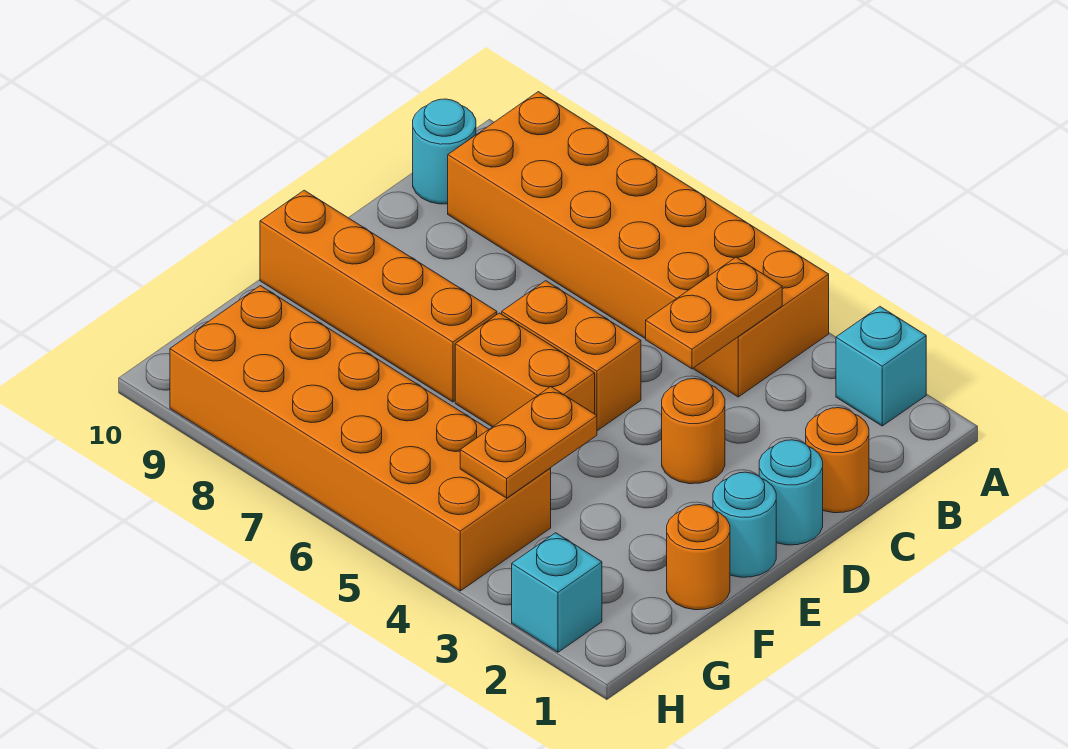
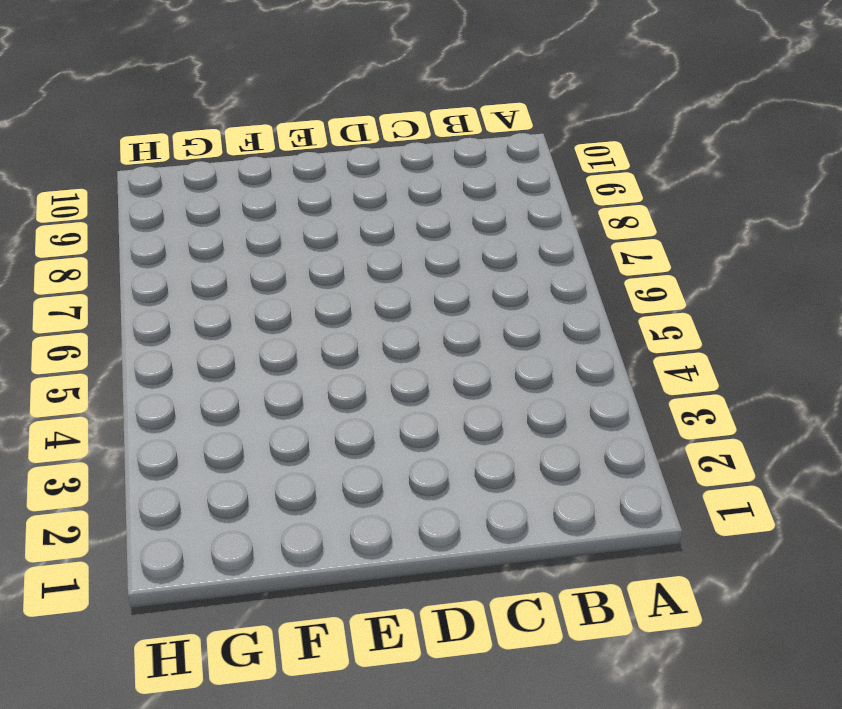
none -> cyan brick A2 level 1
none -> orange brick A4:B9 level 1
none -> cyan round brick B10 level 1

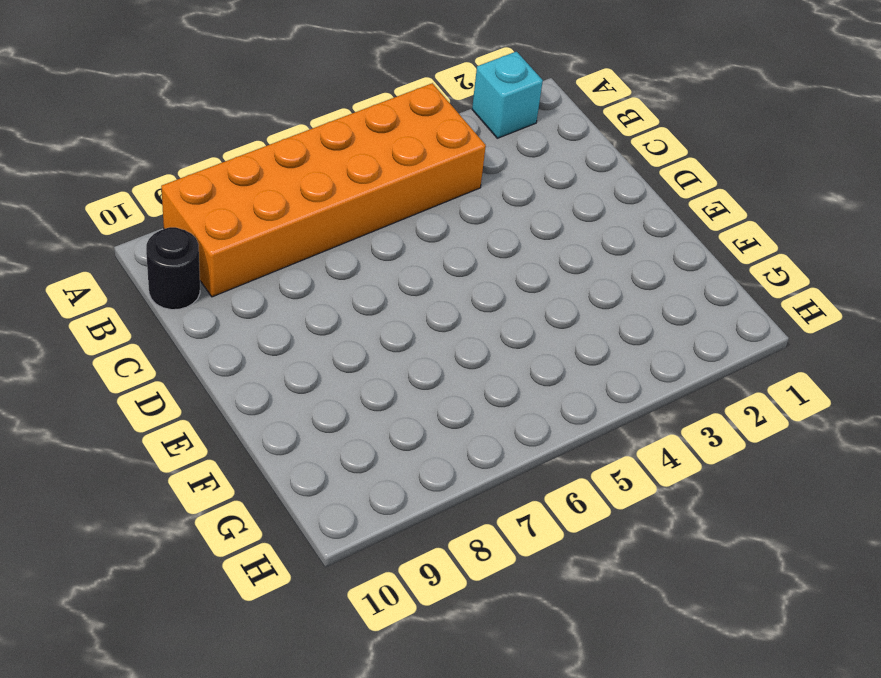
black round brick B10 level 1 -> cyan round brick B10 level 1
none -> orange round brick C1 level 1
none -> cyan round brick D1 level 1
none -> orange round brick D3 level 1

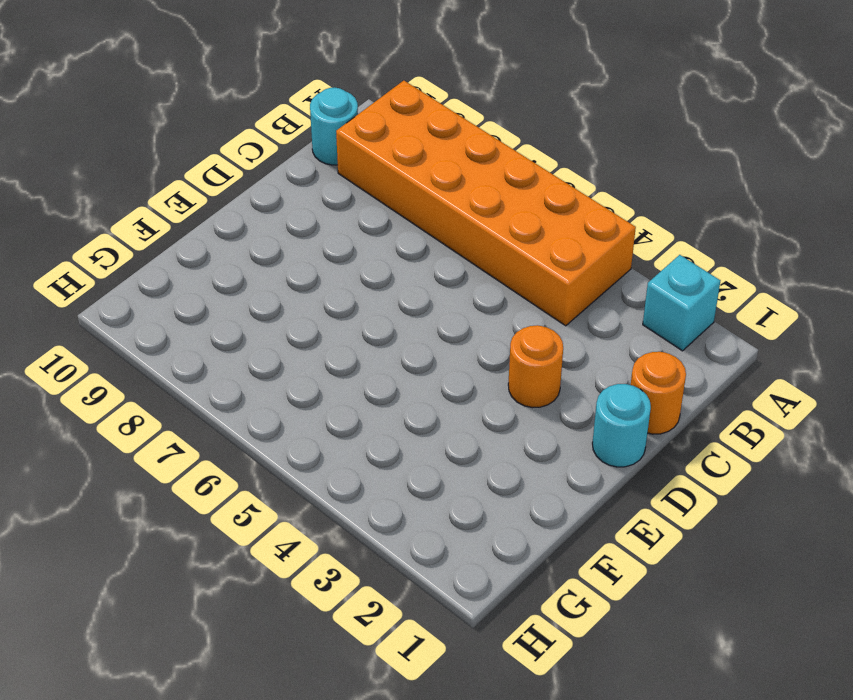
none -> orange brick D5:D6 level 1
none -> cyan round brick E1 level 1
none -> orange brick E5:E6 level 1

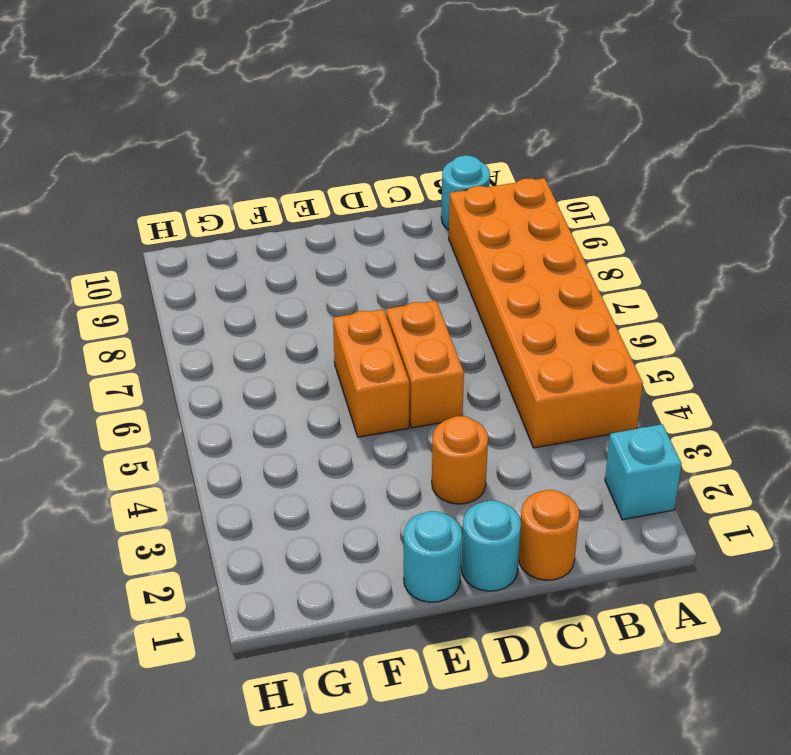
none -> orange brick E7:E10 level 1
none -> orange round brick F1 level 1
none -> orange brick G4:H9 level 1

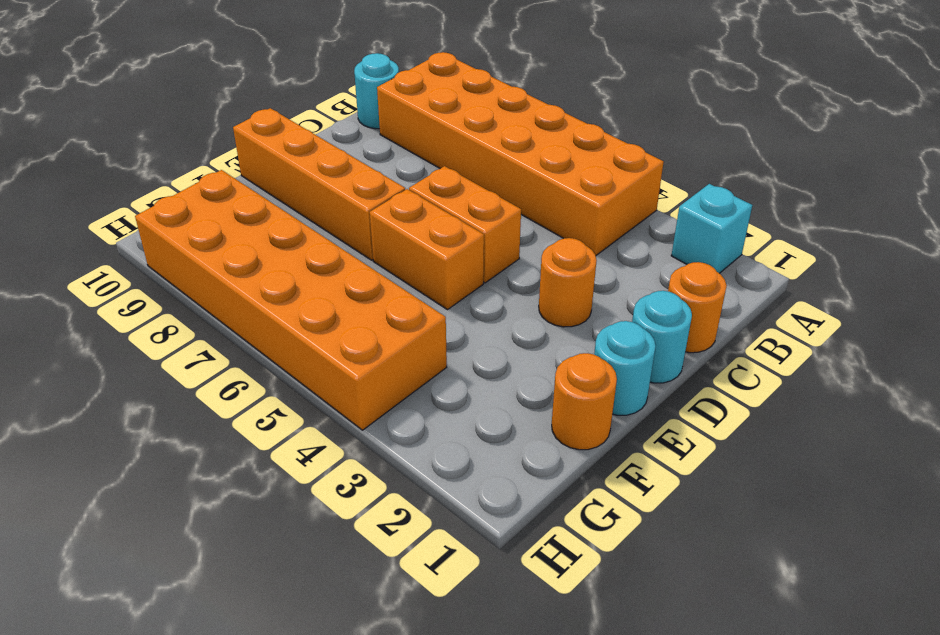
none -> cyan brick H2 level 1
none -> orange plate B4:C4 level 2
none -> orange plate F4:G4 level 2

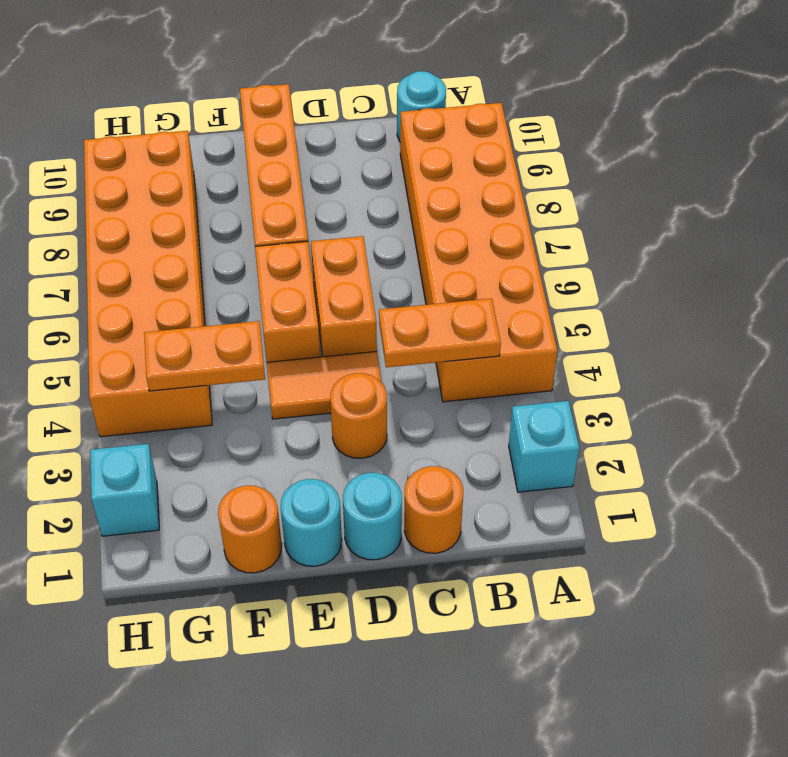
orange tile D4:E4 level 1 -> none

